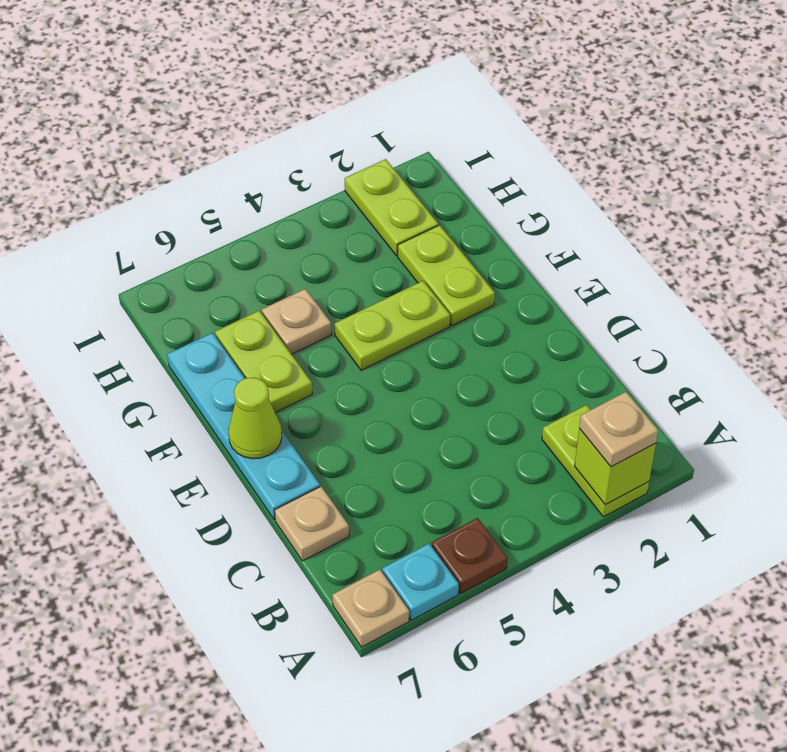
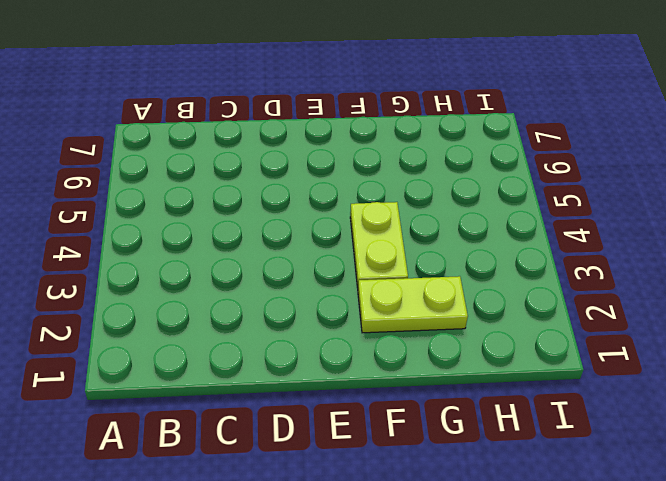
none -> lime plate A2:B2 level 1
none -> brown plate A5 level 1
none -> cyan plate A6 level 1

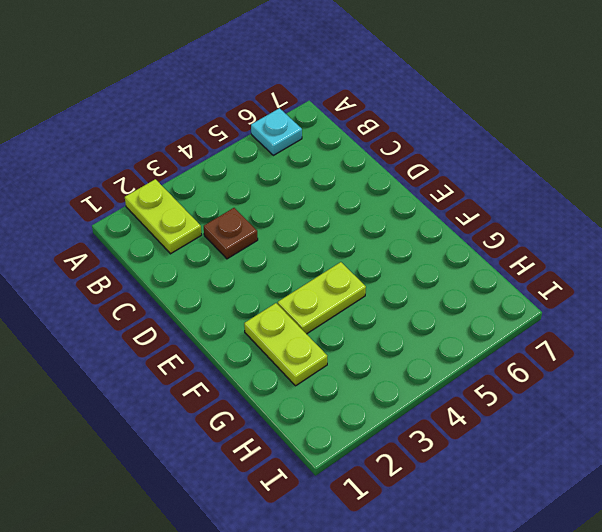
brown plate C3 level 1 -> brown plate A5 level 1
none -> tan plate A7 level 1
none -> tan plate C7 level 1
none -> cyan plate D7:G7 level 1

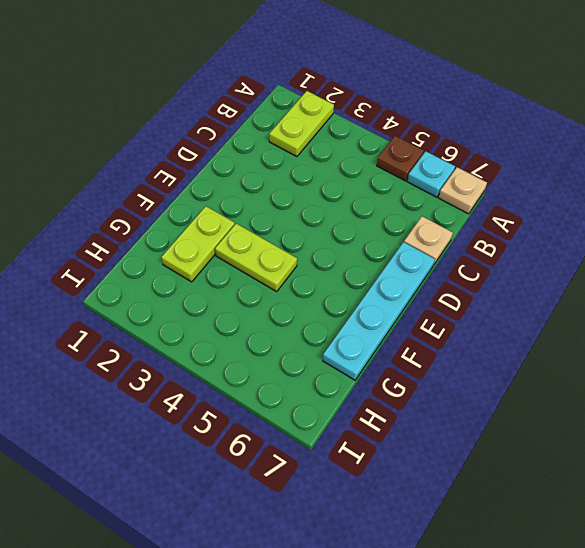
none -> lime plate F6:G6 level 1
none -> tan plate G5 level 1
none -> lime plate H2:I2 level 1

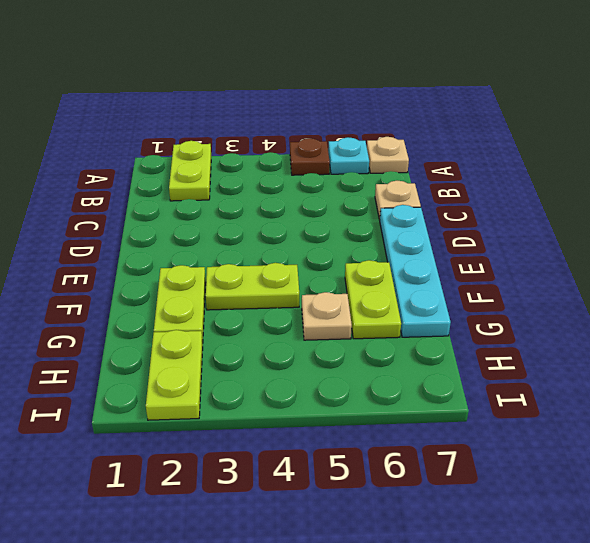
none -> lime brick A2 level 2
none -> lime cone E7 level 2
none -> tan plate A2 level 3

